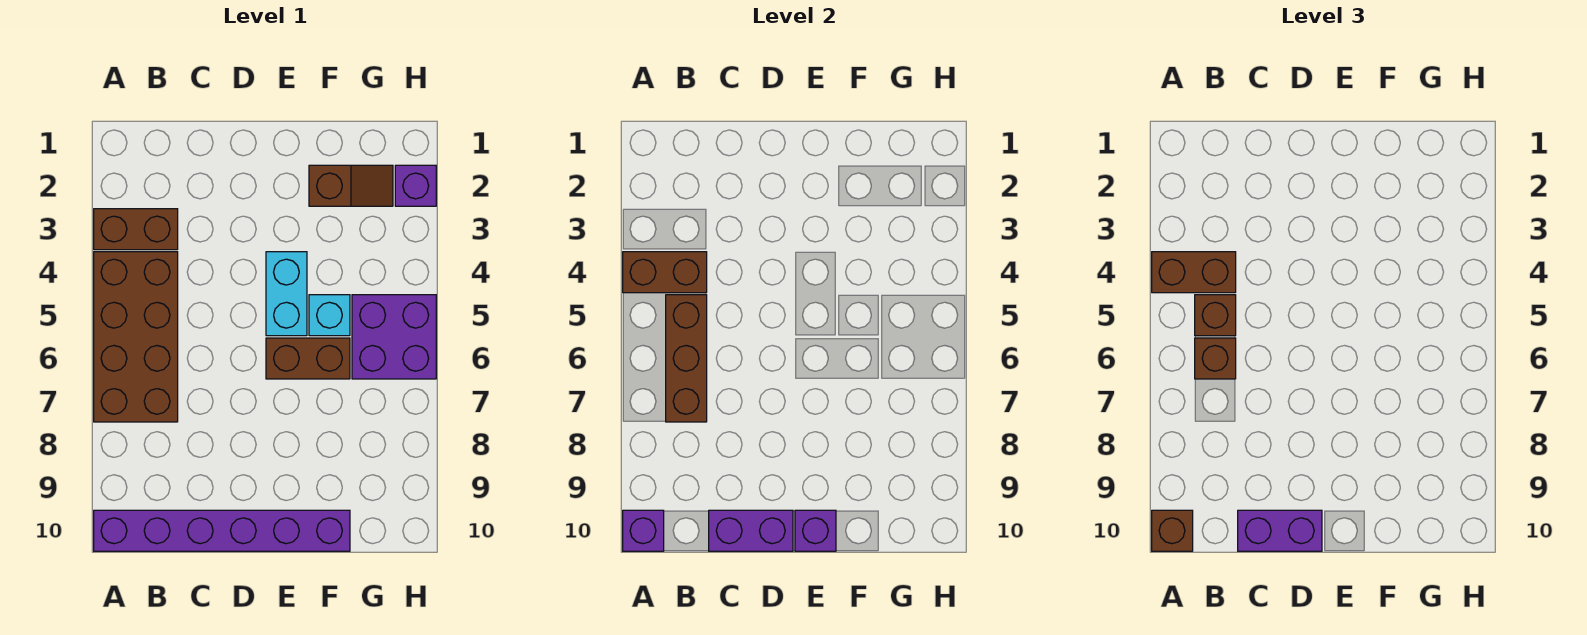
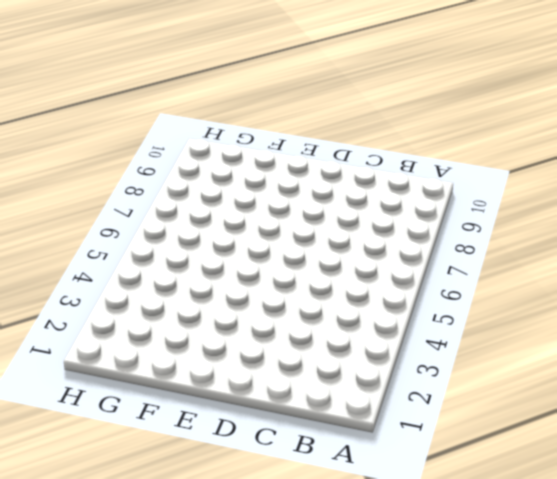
none -> brown brick A3:B3 level 1
none -> brown brick A4:B7 level 1
none -> purple brick A10:F10 level 1

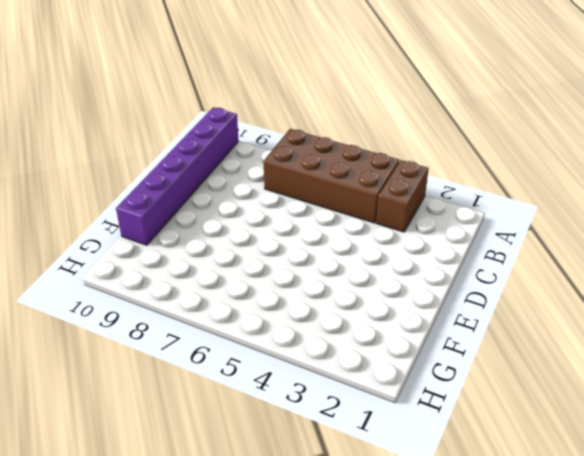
none -> cyan brick E4:E5 level 1
none -> brown brick E6:F6 level 1
none -> brown slope F2:G2 level 1 top F

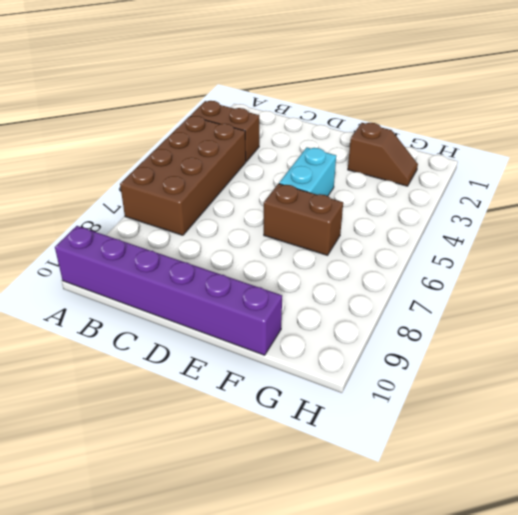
none -> cyan brick F5 level 1
none -> purple brick G5:H6 level 1
none -> purple brick H2 level 1

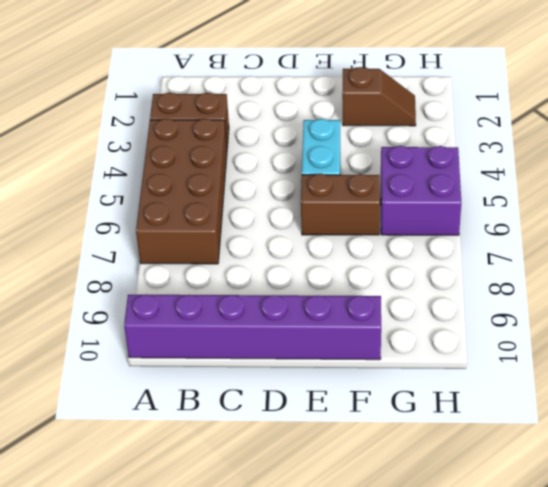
none -> cyan brick F5 level 1
none -> purple brick H2 level 1
none -> brown brick A4:B4 level 2

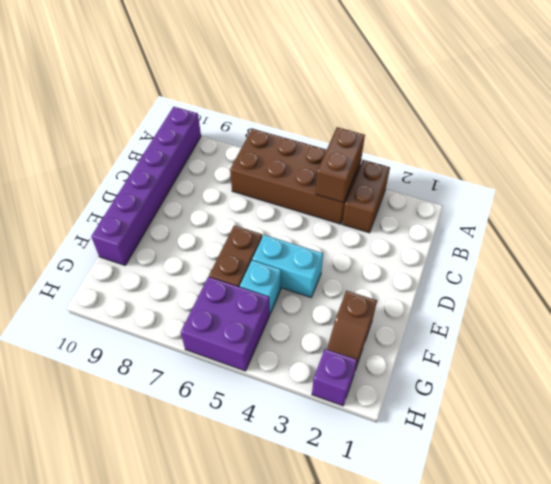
none -> purple brick A10 level 2
none -> brown brick B5:B7 level 2
none -> purple brick C10:D10 level 2

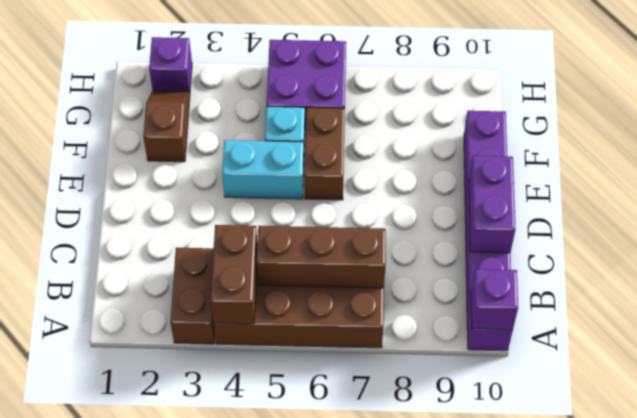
none -> purple brick E10 level 2
none -> brown brick A4:B4 level 3
none -> brown brick A10 level 3

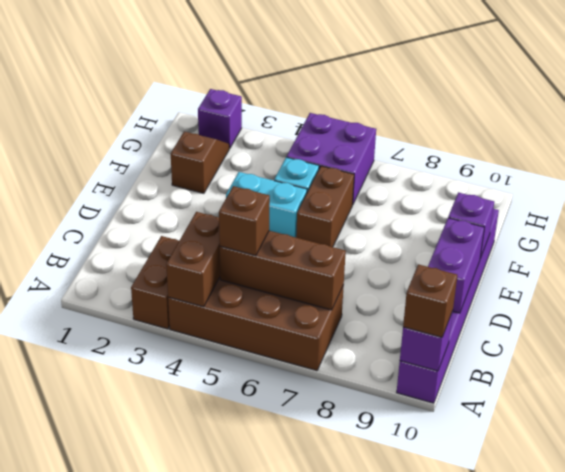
none -> brown brick A4:B4 level 3
none -> brown brick B6 level 3
none -> purple brick C10:D10 level 3

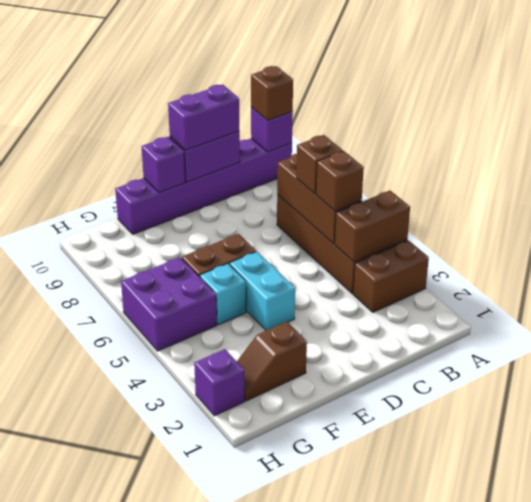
none -> brown brick A4:B4 level 3

